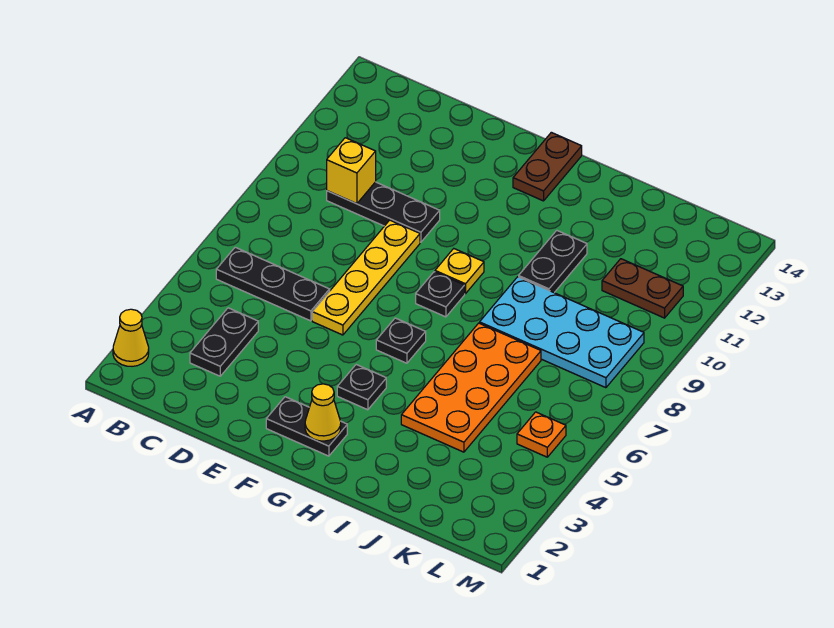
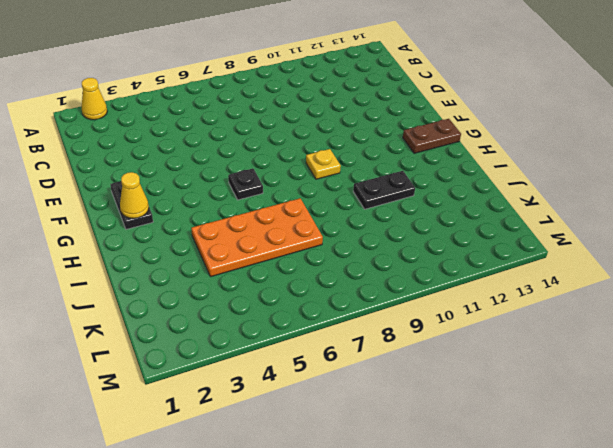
none -> black plate B6:D6 level 1
none -> black plate C3:C4 level 1
none -> black plate C10:E10 level 1

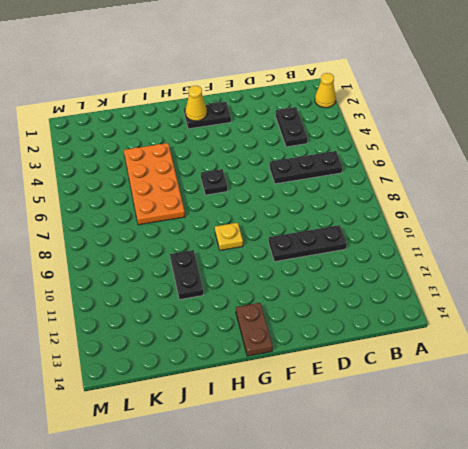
none -> yellow plate E6:E9 level 1
none -> black plate G4 level 1
none -> black plate G8 level 1

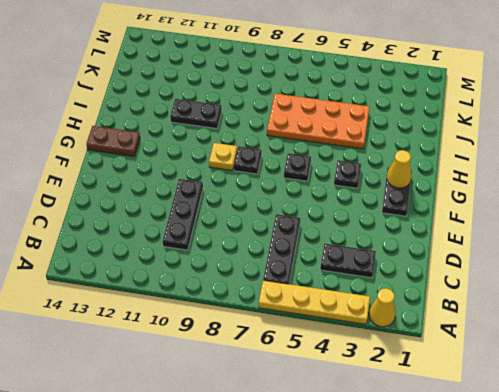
yellow plate A3:A6 level 1 -> yellow plate E6:E9 level 1
none -> cyan plate I8:L9 level 1
none -> brown plate K11:L11 level 1
none -> orange plate L5 level 1

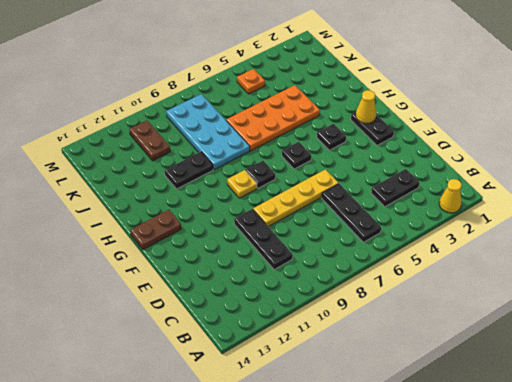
none -> yellow brick C10 level 2

